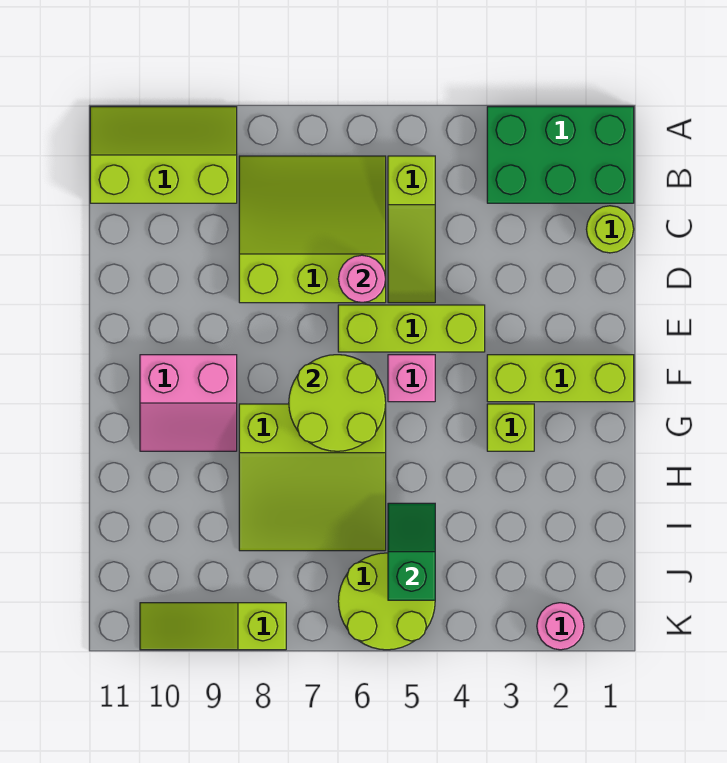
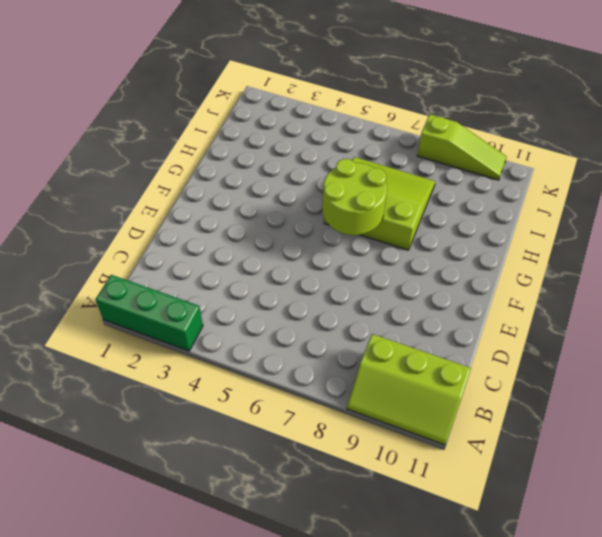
green brick A1:A3 level 1 -> green brick A1:B3 level 1
none -> lime slope B5:D5 level 1 top B
none -> lime slope B6:D8 level 1 top D
none -> lime round brick C1 level 1

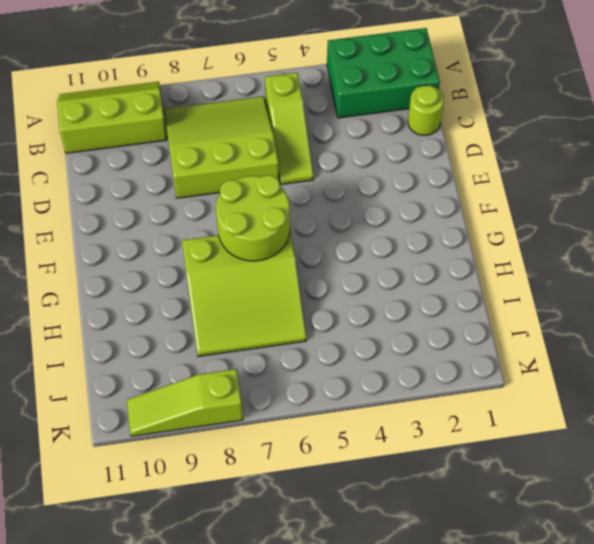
none -> lime brick E4:E6 level 1
none -> lime brick F1:F3 level 1
none -> pink brick F5 level 1

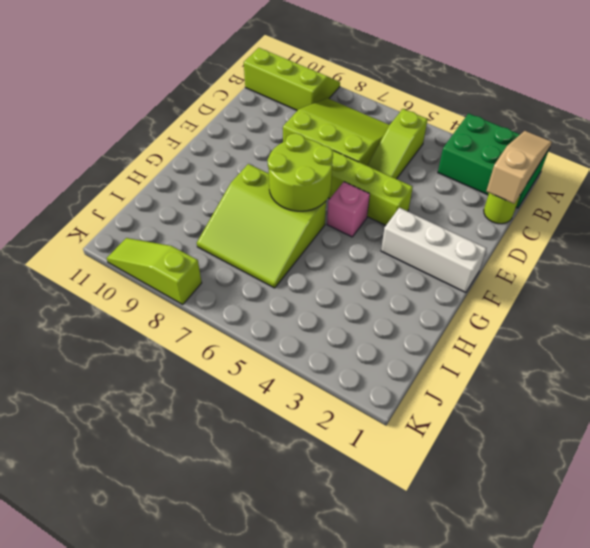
tan slope A1:C1 level 2 top C -> none
white brick F1:F3 level 1 -> lime brick F1:F3 level 1
none -> pink slope F9:G10 level 1 top F
none -> lime brick G3 level 1
none -> lime round brick J5:K6 level 1

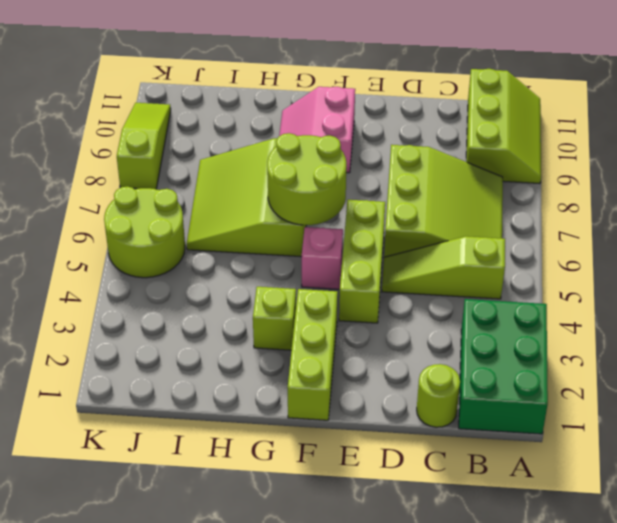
none -> pink round brick K2 level 1
none -> pink round brick D6 level 2
none -> green slope I5:J5 level 2 top J

